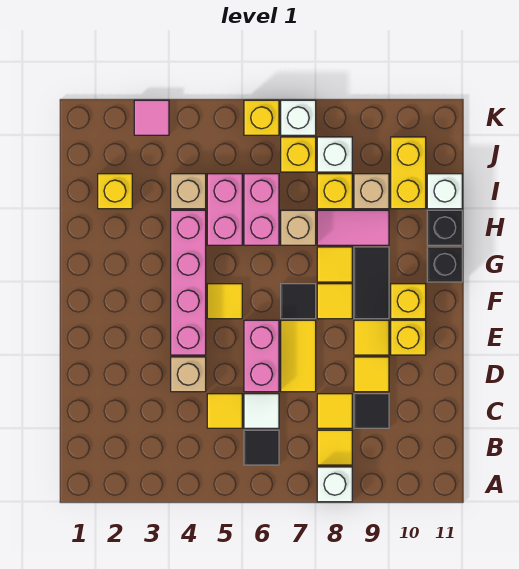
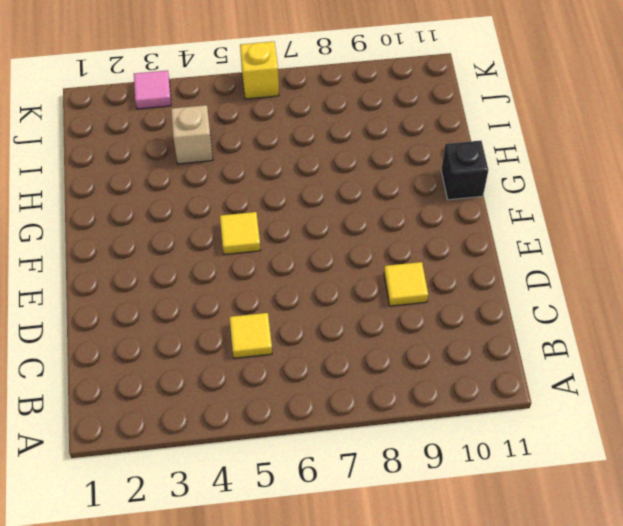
none -> white brick A8 level 1
none -> black tile B6 level 1
none -> yellow tile B8 level 1
none -> white tile C6 level 1

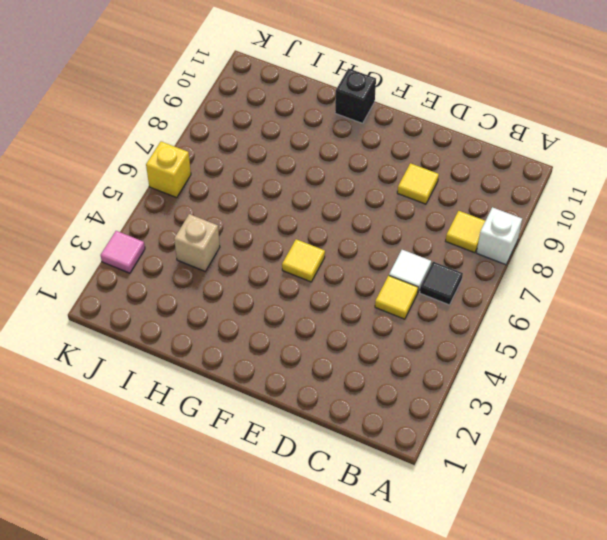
none -> yellow tile C8 level 1
none -> black tile C9 level 1
none -> tan brick D4 level 1
none -> pink brick D6:E6 level 1

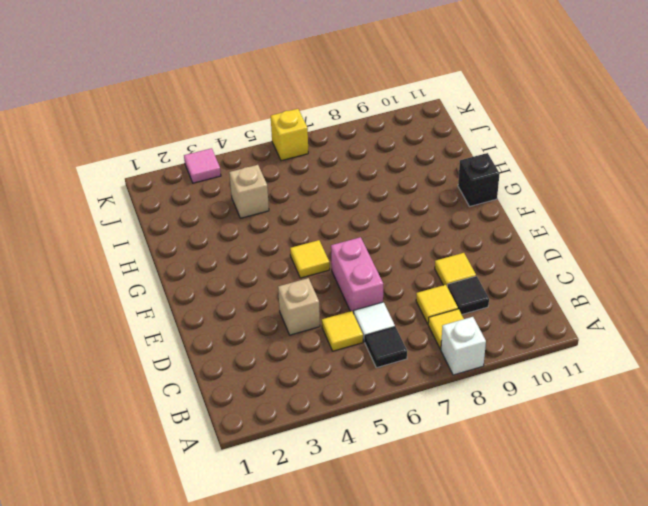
none -> yellow tile D7:E7 level 1
none -> pink brick E4:H4 level 1
none -> yellow tile E9 level 1
none -> yellow brick E10 level 1

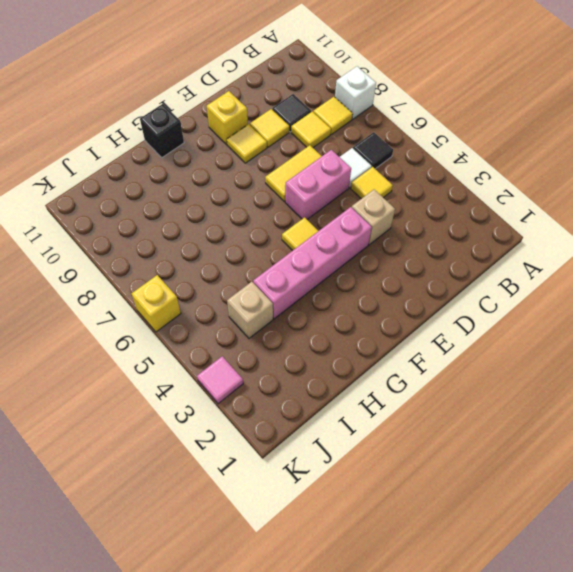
none -> black tile F7 level 1
none -> yellow tile F8 level 1
none -> black tile F9:G9 level 1
none -> yellow brick F10 level 1

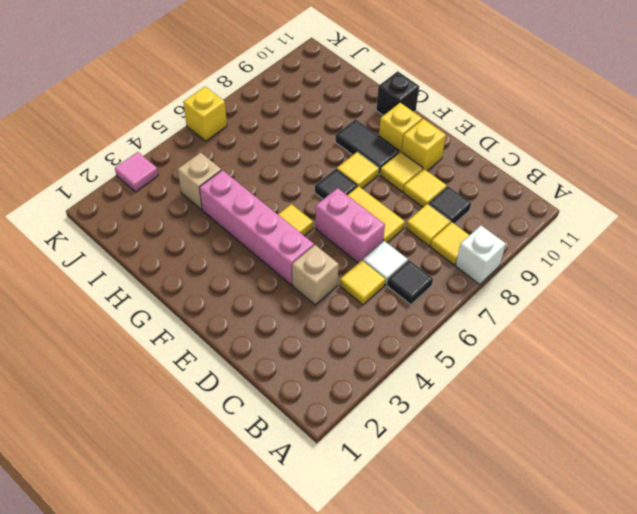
none -> yellow tile G8 level 1
none -> pink brick H5:I5 level 1
none -> pink brick H6:I6 level 1
none -> tan brick H7 level 1

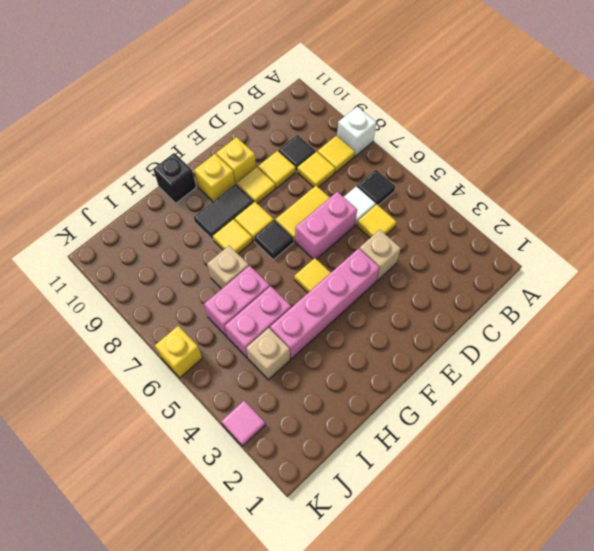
none -> pink tile H8:H9 level 1
none -> black brick H11 level 1
none -> yellow brick I2 level 1
none -> yellow brick I8 level 1

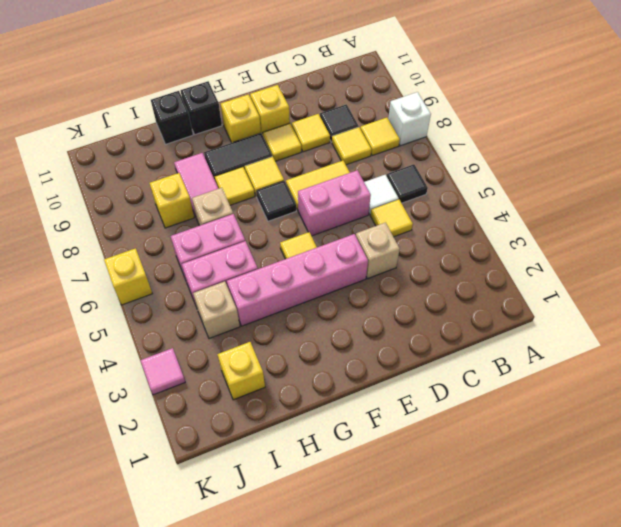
none -> tan brick I9 level 1
none -> yellow brick I10:J10 level 1
none -> white brick I11 level 1
none -> yellow brick J7 level 1

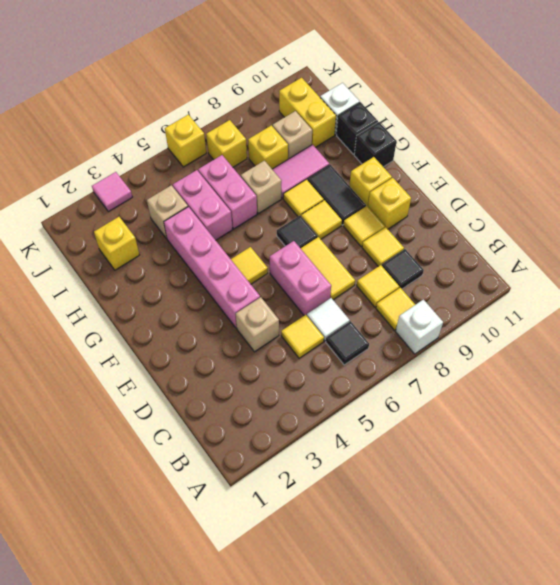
none -> white brick J8 level 1
none -> white brick K7 level 1

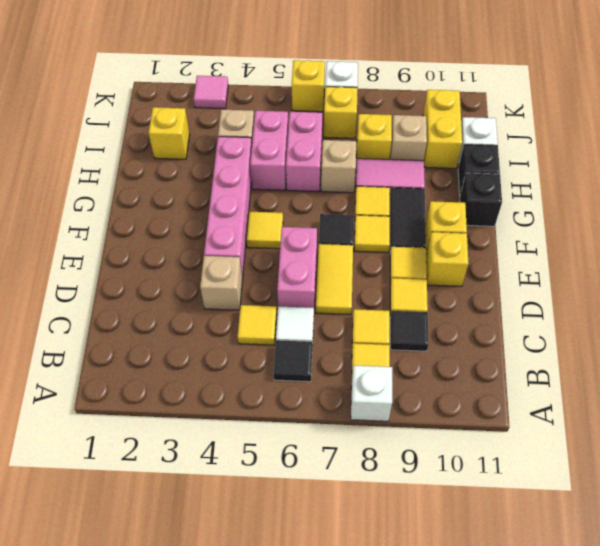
none -> white brick J8 level 1

